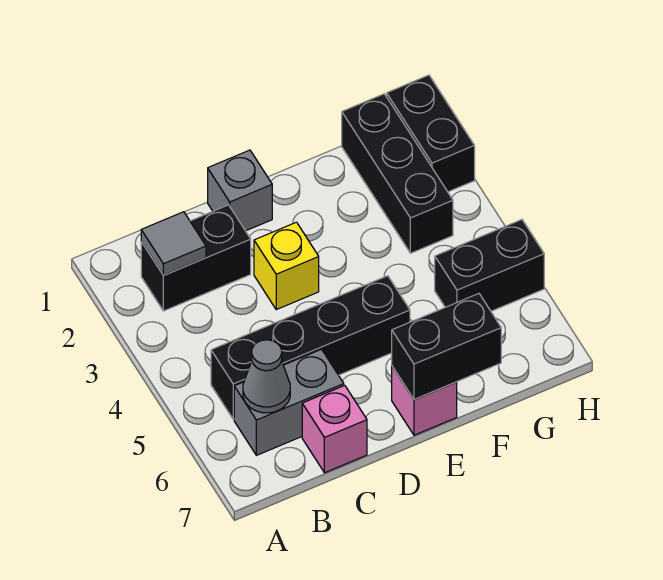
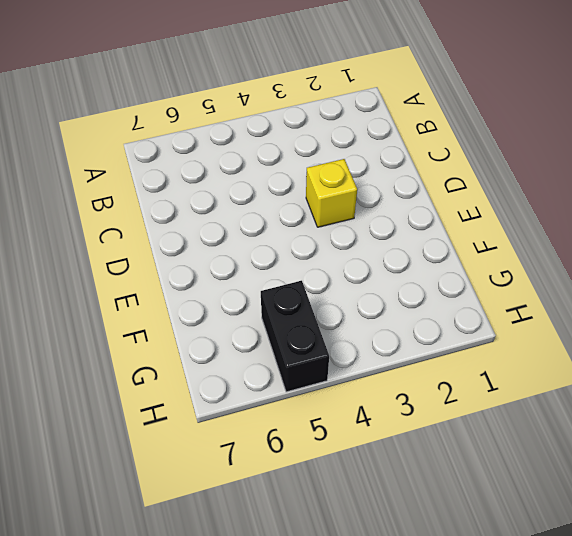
none -> black brick B2:C2 level 1
none -> black brick B5:E5 level 1
none -> grey brick B6:C6 level 1

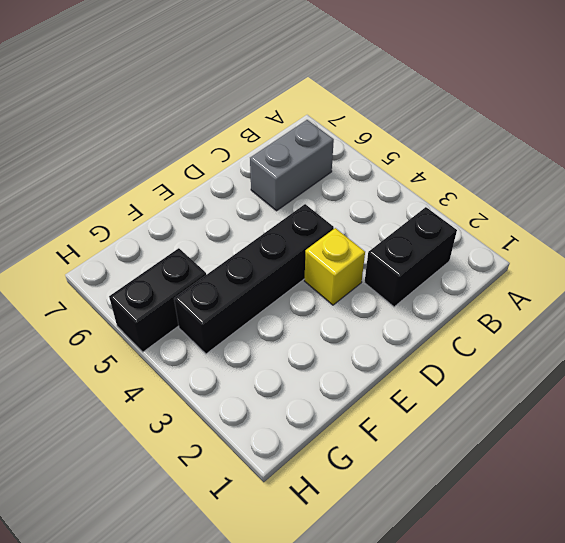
black brick D4:G4 level 1 -> black brick B5:E5 level 1
none -> pink brick C7 level 1
none -> grey brick D1 level 1
none -> pink brick E7 level 1

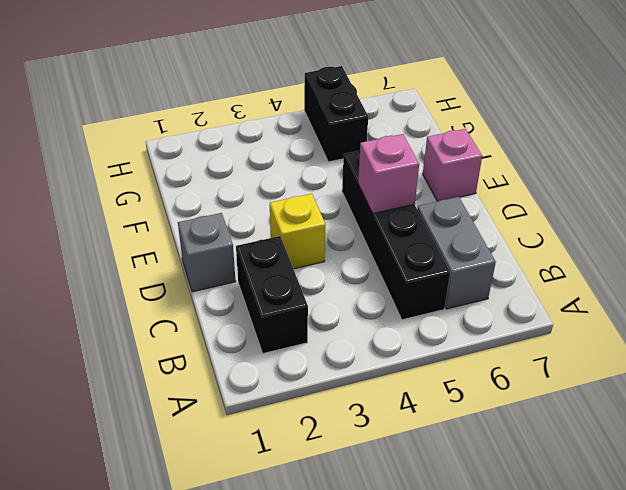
pink brick D5 level 2 -> pink brick C7 level 1
none -> black brick G1:G3 level 1
none -> black brick H1:H2 level 1
none -> grey tile B2 level 2

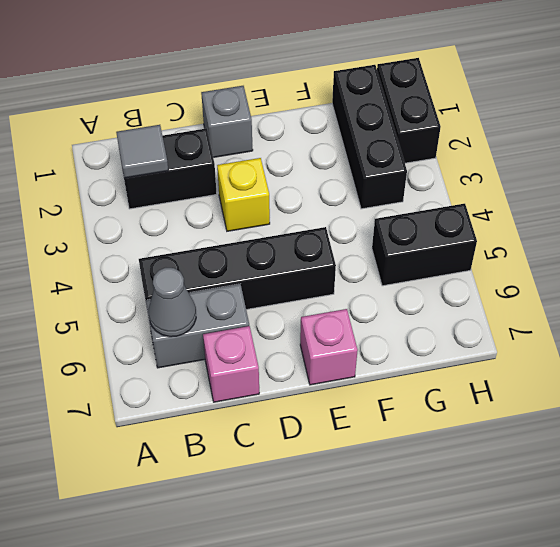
none -> black brick E7:F7 level 2

